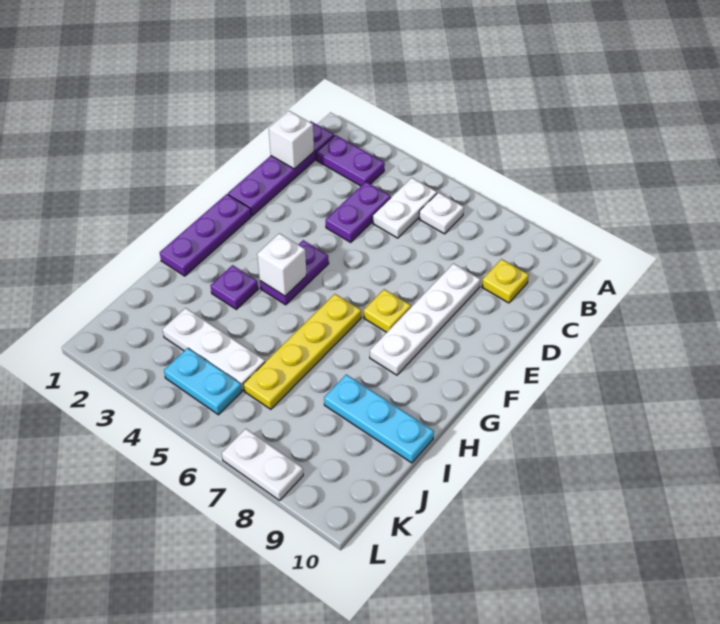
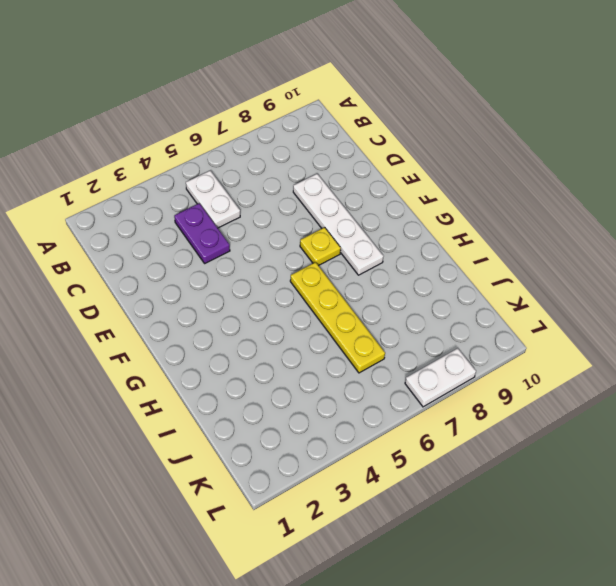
none -> purple plate B1:E1 level 1
none -> purple plate B2:B3 level 1
none -> white plate B6 level 1

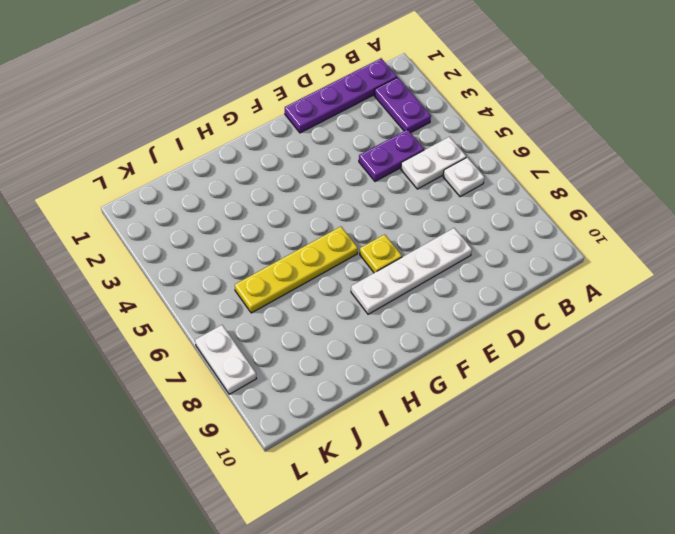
none -> yellow plate C9 level 1
none -> purple plate F1:H1 level 1
none -> purple plate F4:G4 level 1

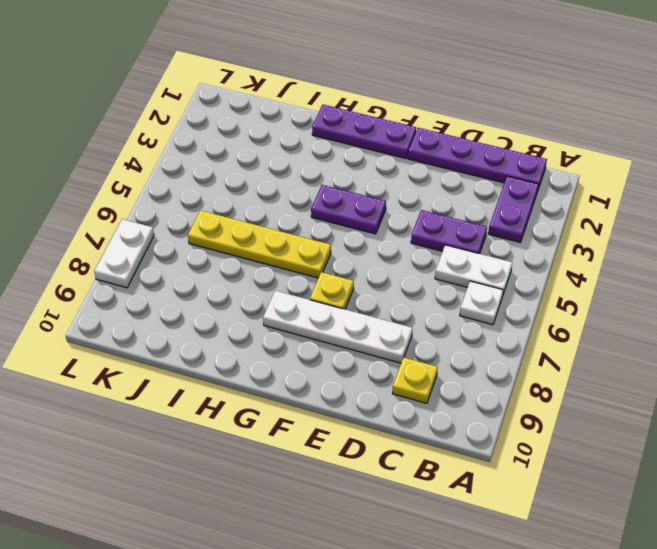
none -> purple plate H3 level 1
none -> cyan plate I8:I10 level 1
none -> white plate J3:J5 level 1

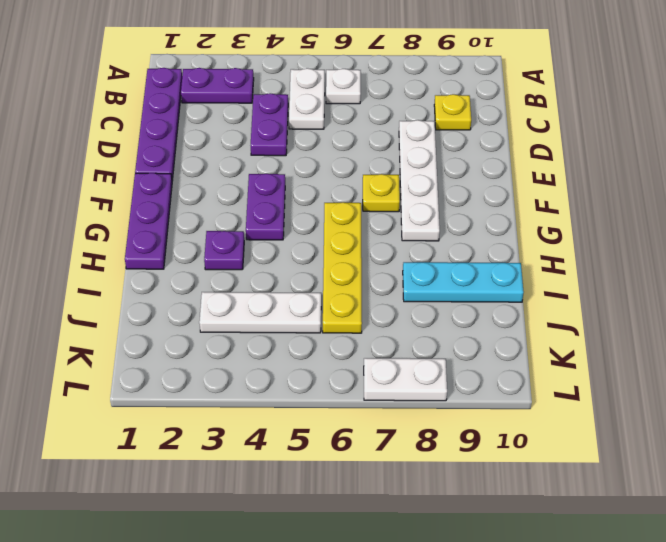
none -> cyan plate K4:K5 level 1
none -> white brick C1 level 2
none -> white brick G4 level 2

